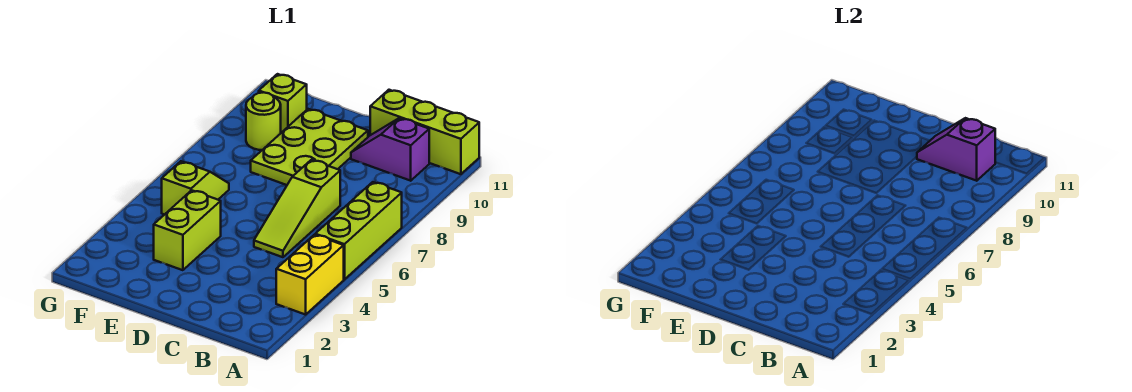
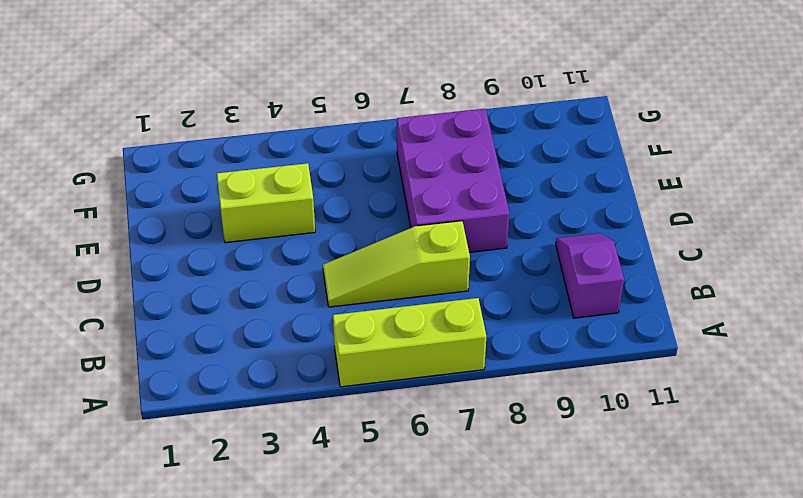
purple brick D7:F8 level 1 -> lime plate D8:E10 level 1
none -> yellow brick A3:A4 level 1
none -> lime brick A11:C11 level 1

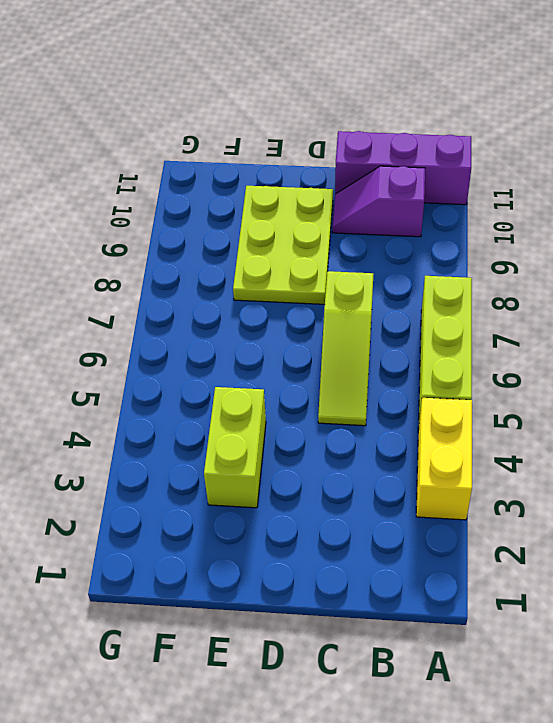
purple brick A11:C11 level 1 -> lime brick A11:C11 level 1
none -> lime slope F5:F6 level 1 top 5
none -> lime round brick F9 level 1

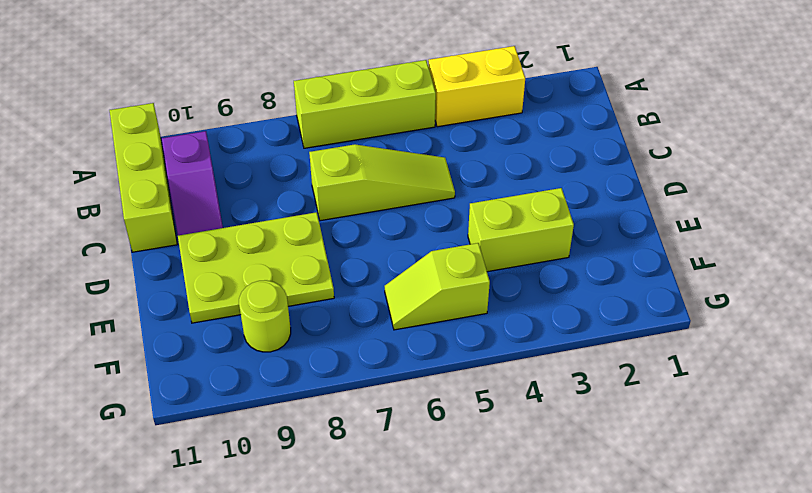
none -> lime brick F10 level 1
none -> purple slope B10:C10 level 2 top B

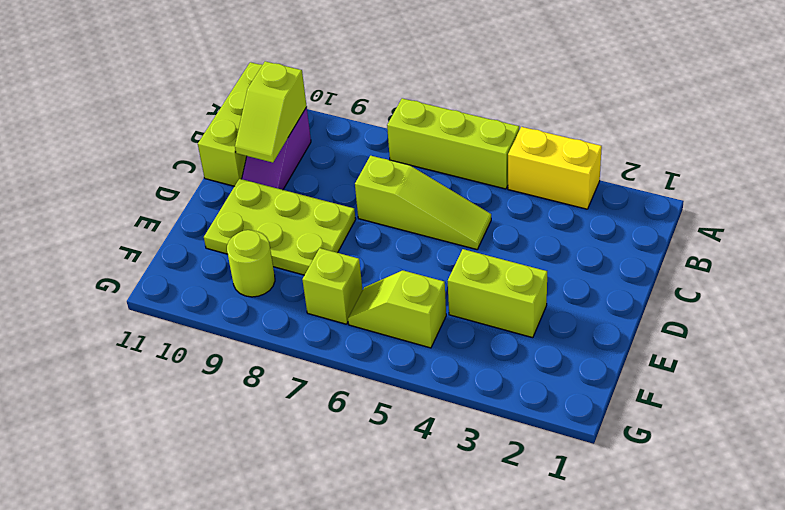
lime slope B10:C10 level 2 top B -> purple slope B10:C10 level 2 top B
lime brick F7 level 1 -> lime brick F10 level 1

